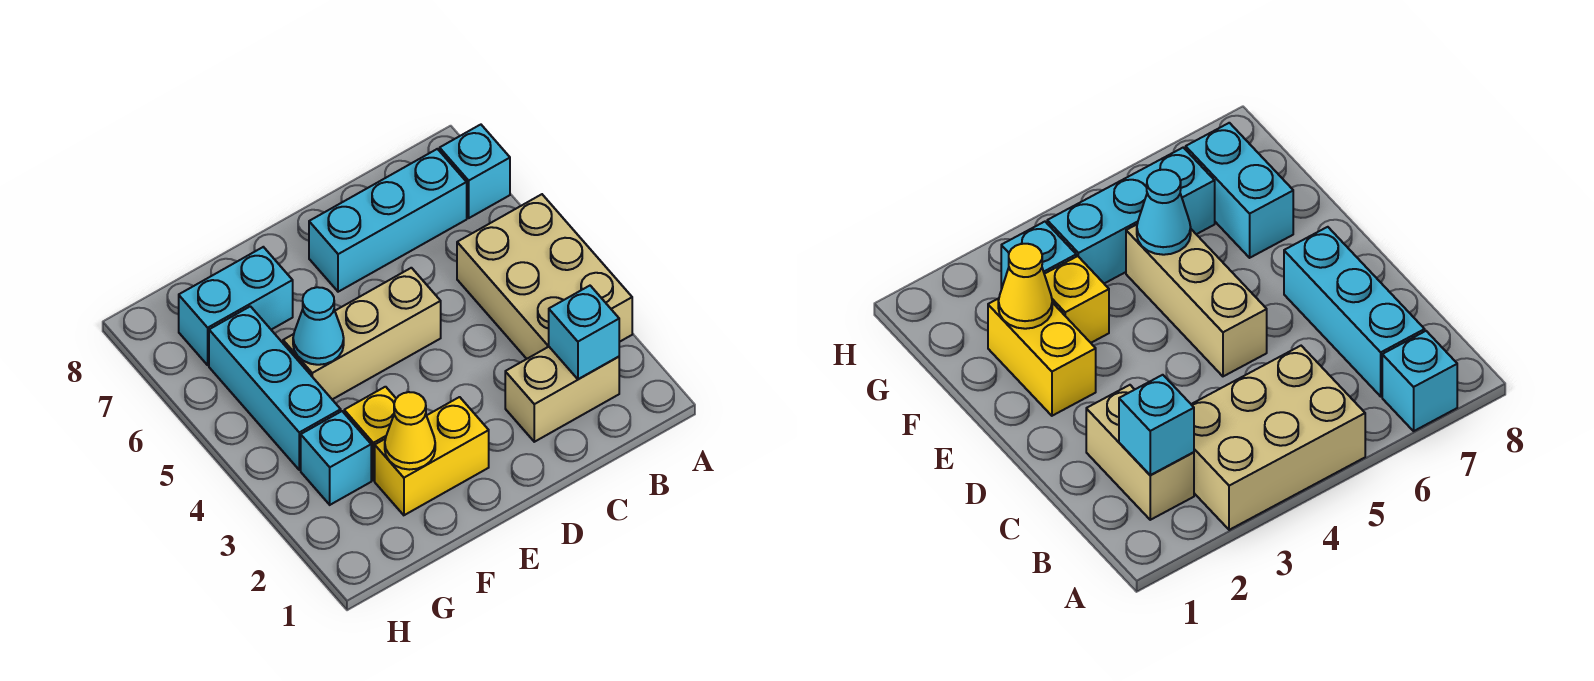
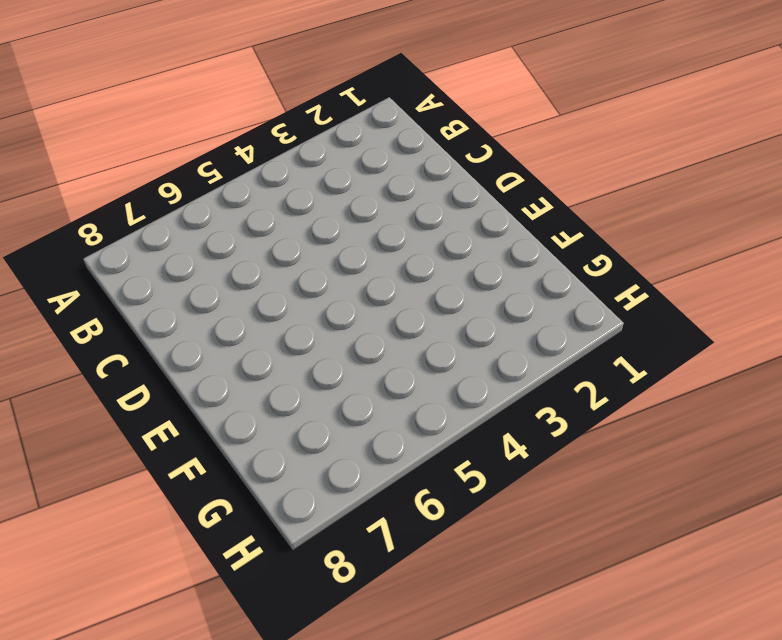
none -> tan brick A3:B5 level 1
none -> cyan brick A7 level 1
none -> tan brick B2:C2 level 1

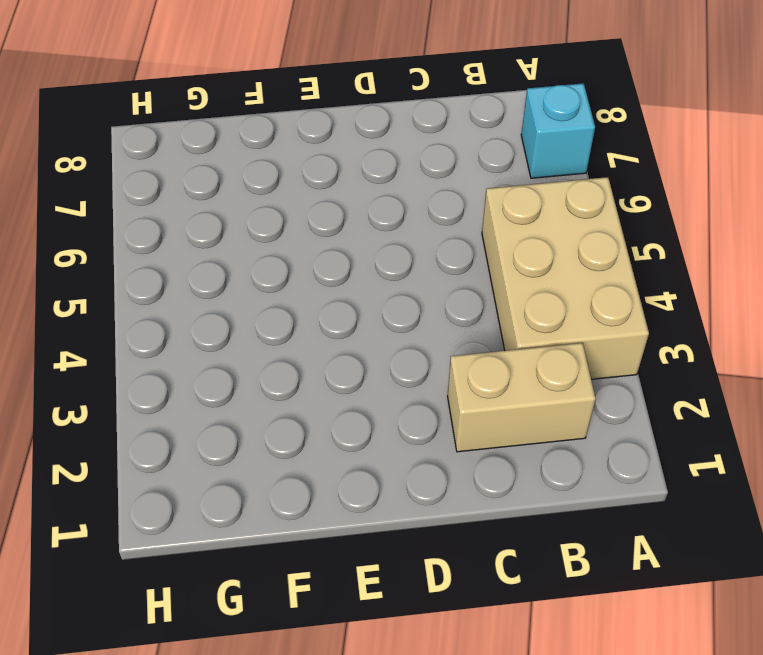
none -> cyan brick B7:D7 level 1
none -> tan brick D5:F5 level 1
none -> yellow brick E2:F2 level 1

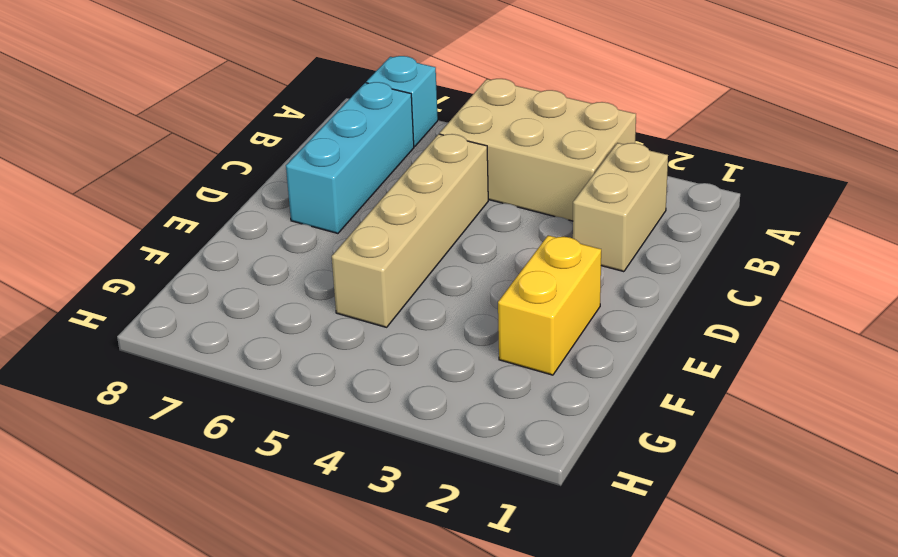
tan brick C5:F5 level 1 -> tan brick D5:F5 level 1
none -> yellow brick F3 level 1
none -> cyan brick F7:G7 level 1
none -> cyan brick G3 level 1

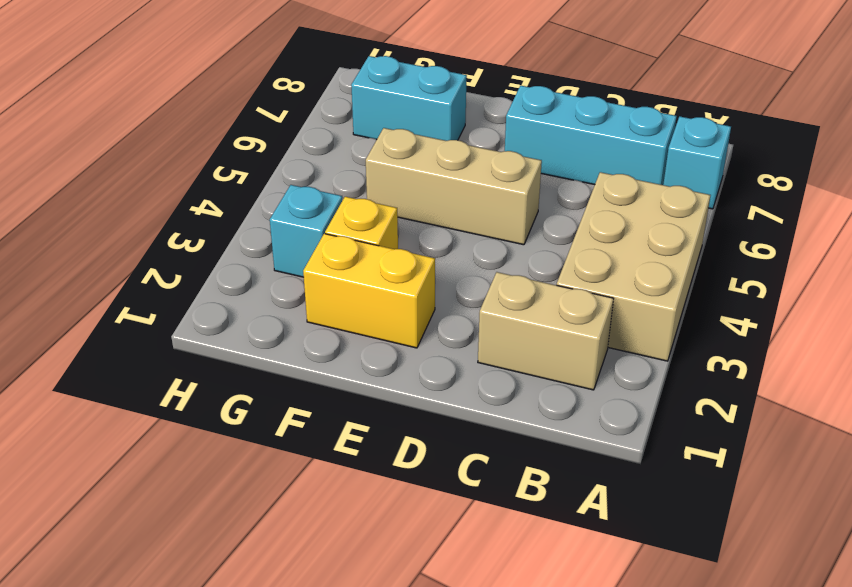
none -> cyan brick G4:G6 level 1
none -> cyan brick B2 level 2
none -> yellow cone F2 level 2

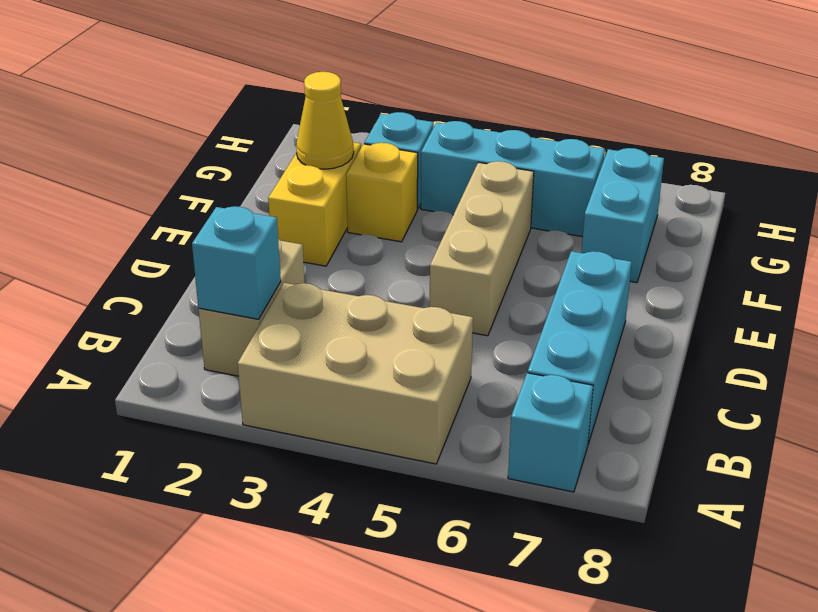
none -> cyan cone F5 level 2

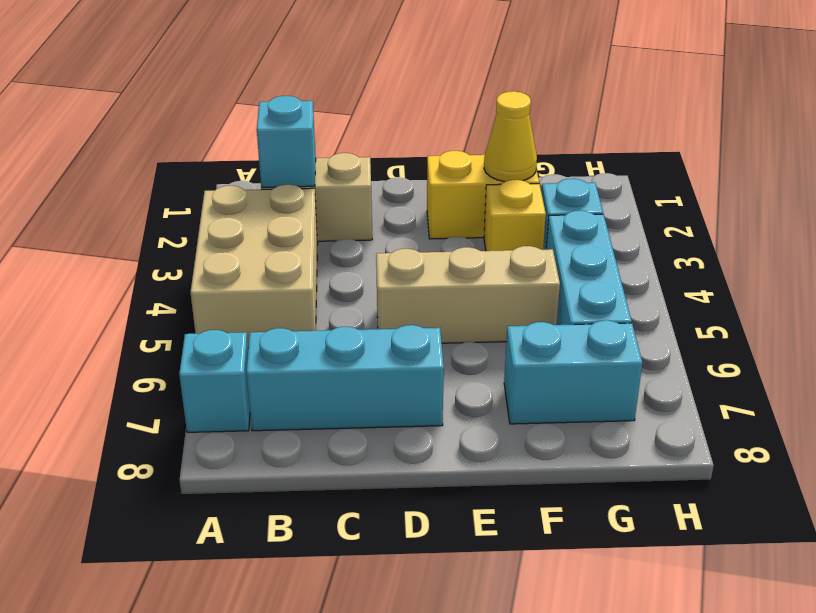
none -> cyan cone F5 level 2

